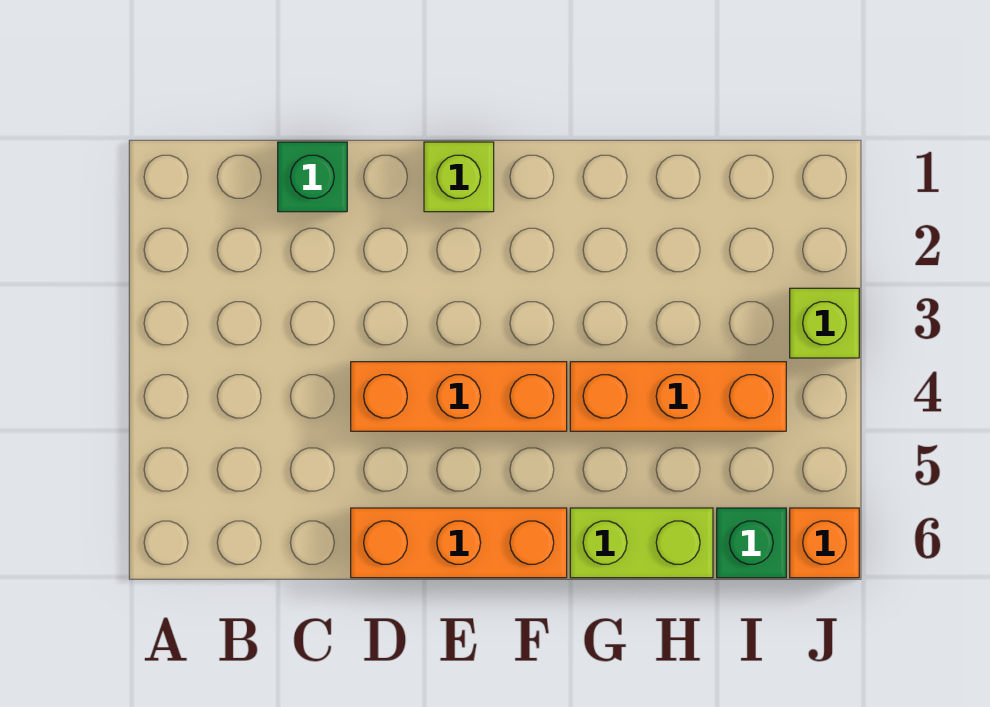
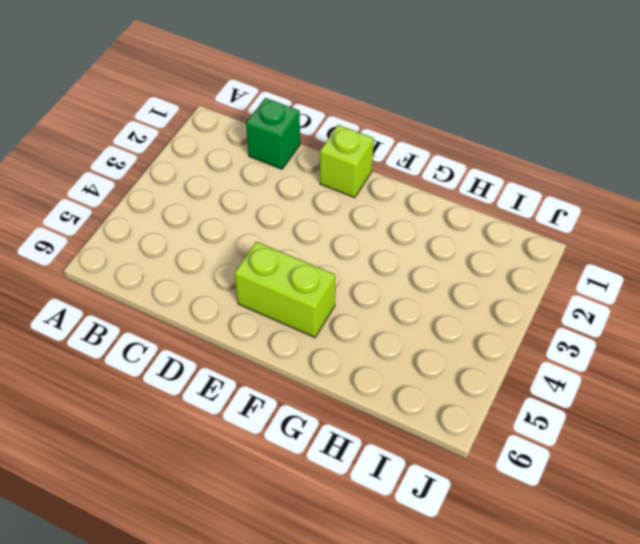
lime brick E5:F5 level 1 -> lime brick G6:H6 level 1
none -> orange brick D4:F4 level 1
none -> orange brick D6:F6 level 1

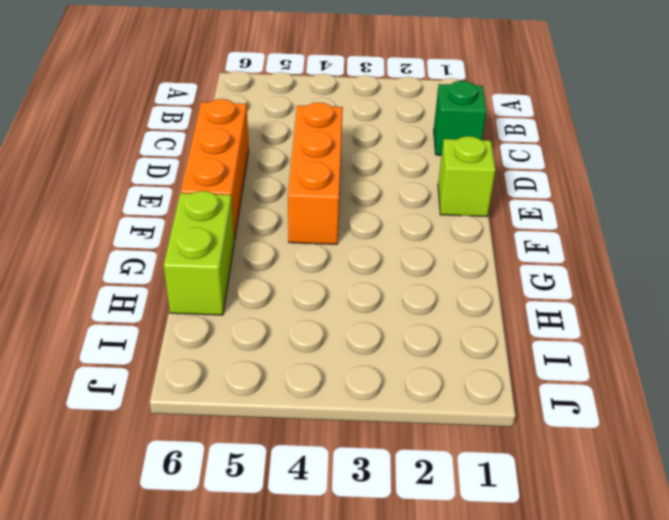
none -> orange brick G4:I4 level 1
none -> green brick I6 level 1

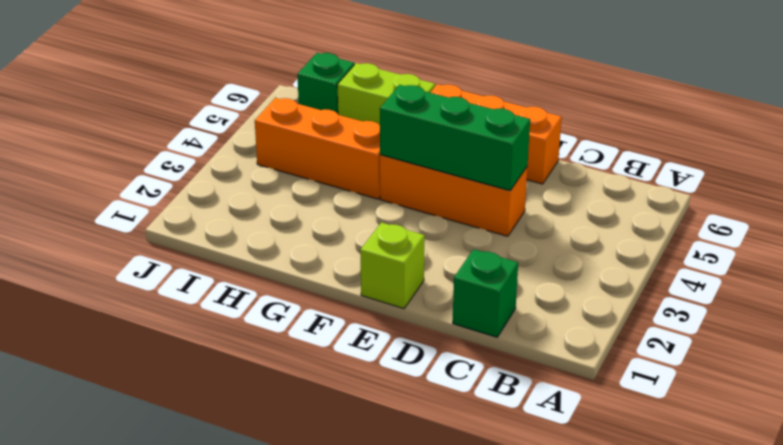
green brick D4:F4 level 2 -> none
none -> lime brick J3 level 1
none -> orange brick J6 level 1

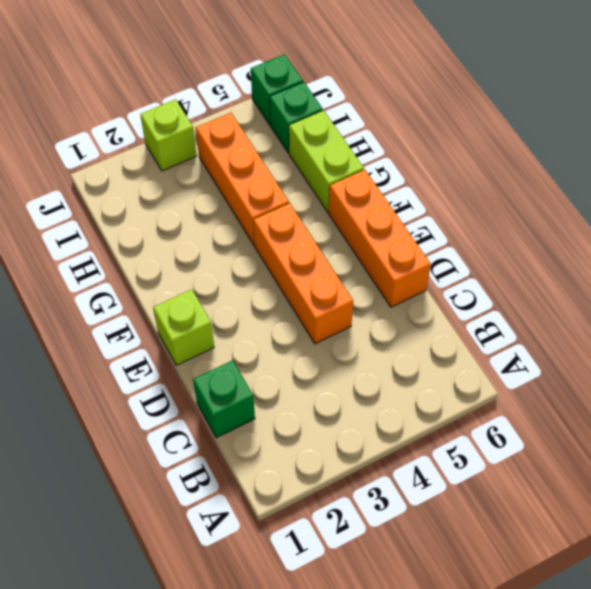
green brick J6 level 1 -> orange brick J6 level 1

